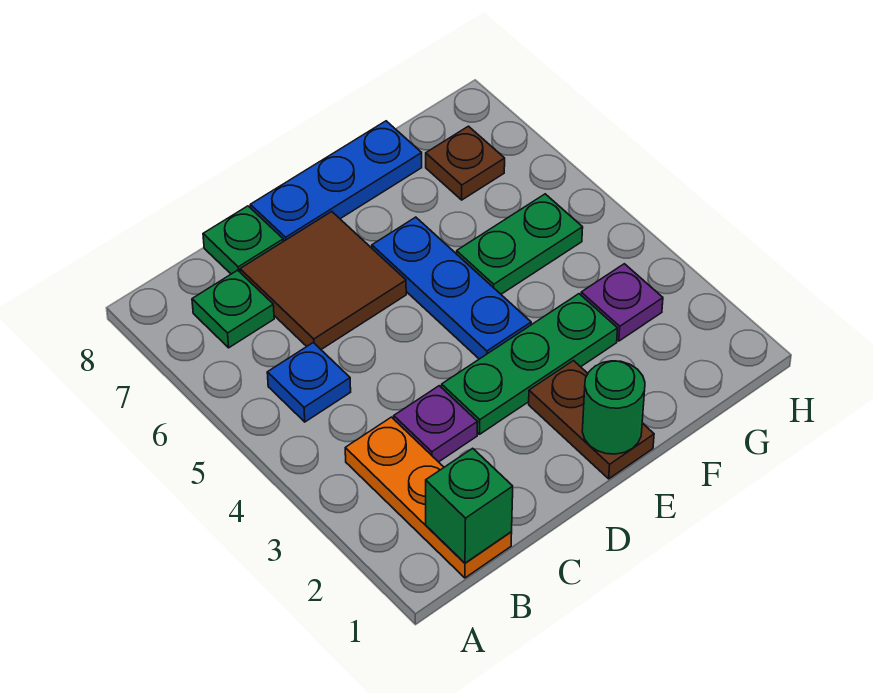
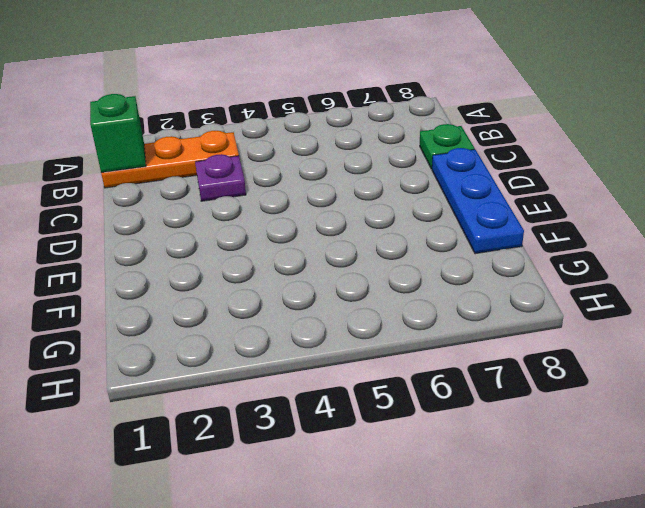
none -> blue plate B5 level 1
none -> green plate B7 level 1
none -> brown tile C6:D7 level 1

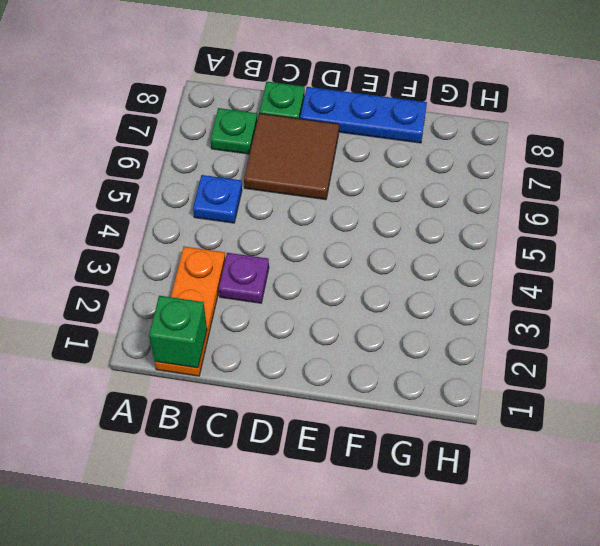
none -> green plate D3:F3 level 1
none -> brown plate E1:E2 level 1
none -> blue plate E4:E6 level 1

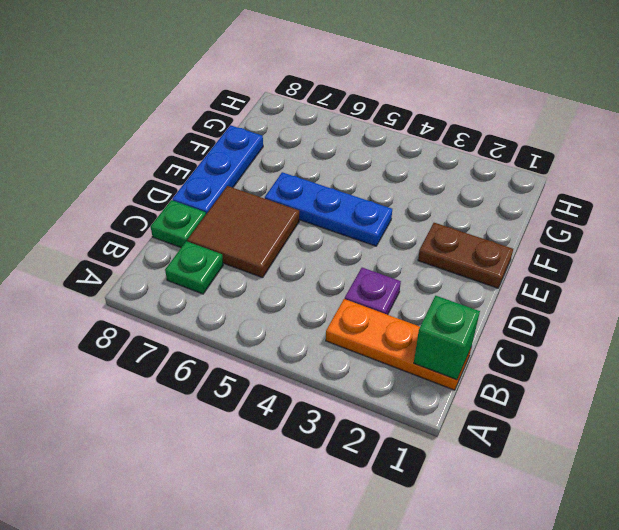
none -> blue plate B5 level 1
none -> green plate D3:F3 level 1
none -> green plate F5:G5 level 1

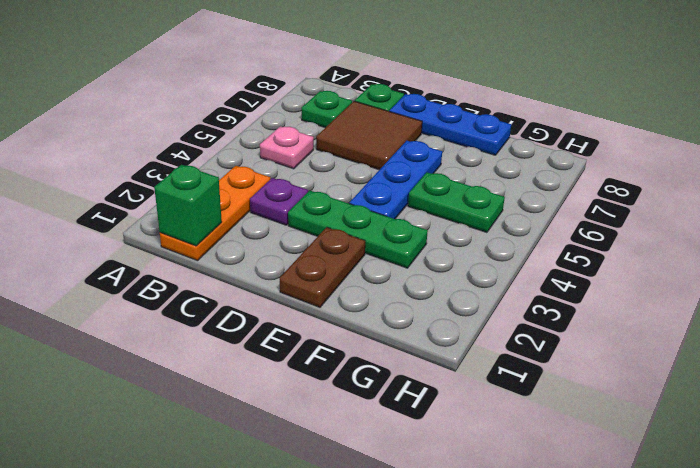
pink plate B5 level 1 -> blue plate B5 level 1
none -> purple plate G3 level 1
none -> brown plate G7 level 1
none -> green round brick E1 level 2

